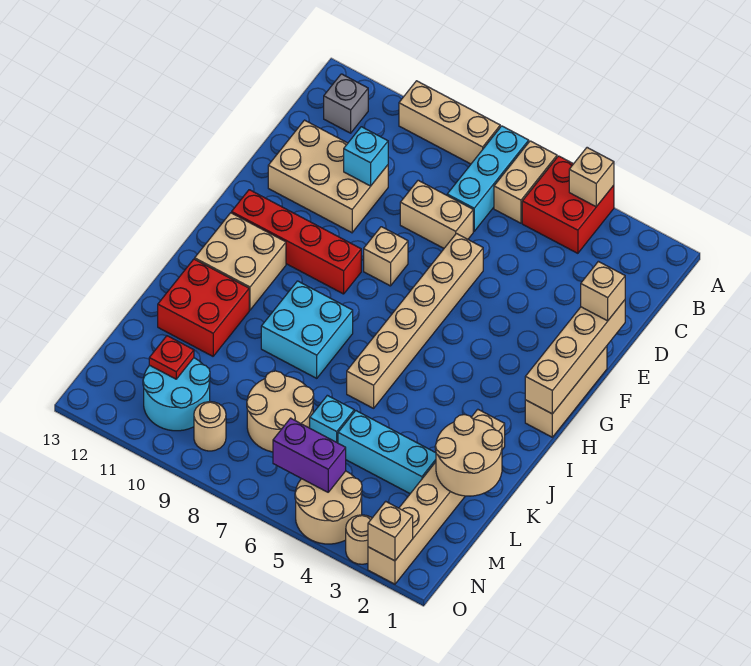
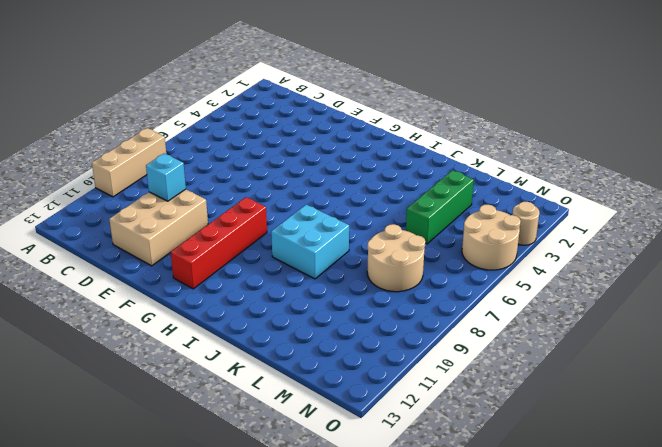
green brick L3:L5 level 1 -> cyan brick L3:L5 level 1
none -> red brick A4:B5 level 1
none -> tan brick A6:B6 level 1
none -> cyan brick A7:C7 level 1
none -> grey brick B12 level 1

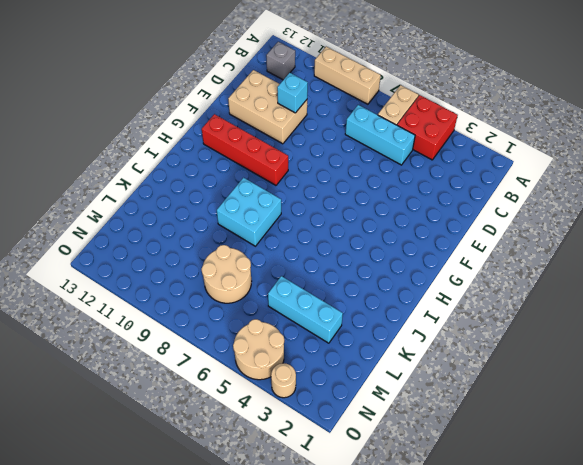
cyan brick C5:C7 level 1 -> cyan brick A7:C7 level 1
none -> tan brick D7:D8 level 1
none -> tan brick E6:J6 level 1
none -> tan brick F1:H1 level 1
none -> tan brick F8 level 1

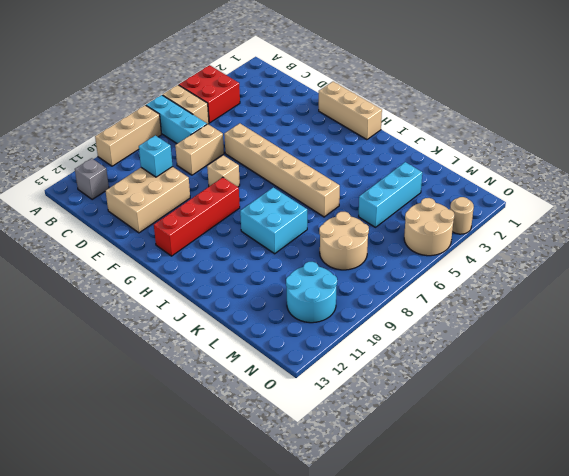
none -> tan brick H11:I12 level 1
none -> tan brick J2:O2 level 1
none -> red brick J11:K12 level 1
none -> cyan brick L6 level 1

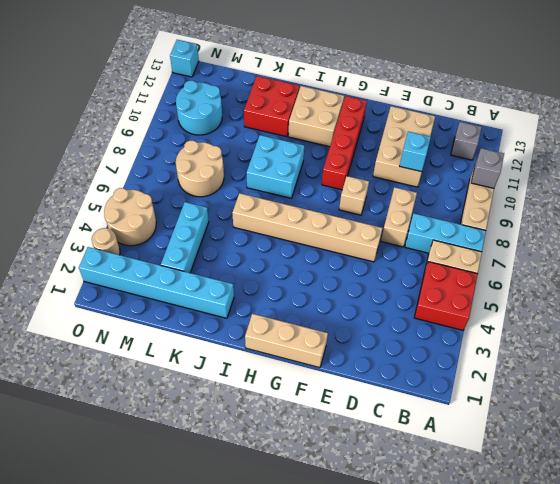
grey brick A10 level 2 -> none
cyan brick J2:O2 level 1 -> tan brick J2:O2 level 1
cyan brick O13 level 1 -> cyan brick L6 level 1
none -> tan round brick N9 level 1
none -> tan brick A4 level 2
none -> tan brick E1:H1 level 2
none -> tan round brick K1:L2 level 2

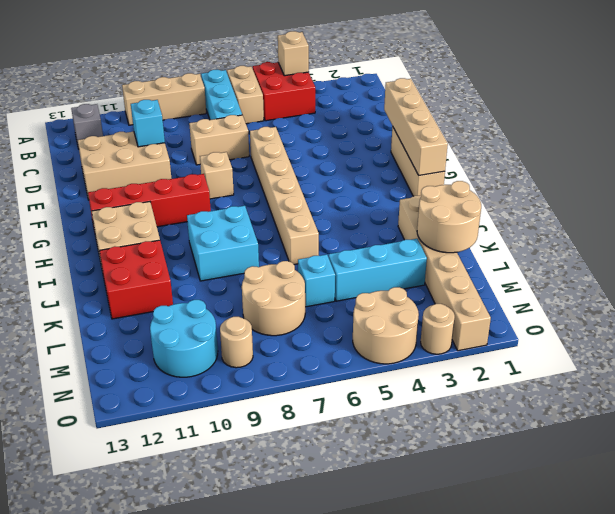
none -> red plate M11 level 2
none -> purple brick N5:N6 level 2
none -> tan brick O2 level 2
none -> tan brick E1 level 3

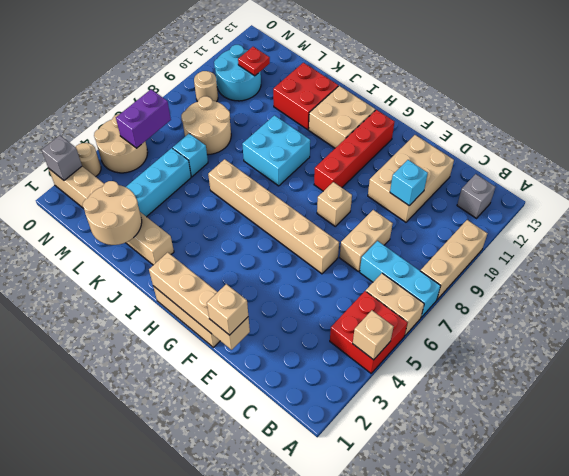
grey brick O2 level 2 -> tan brick O2 level 2

